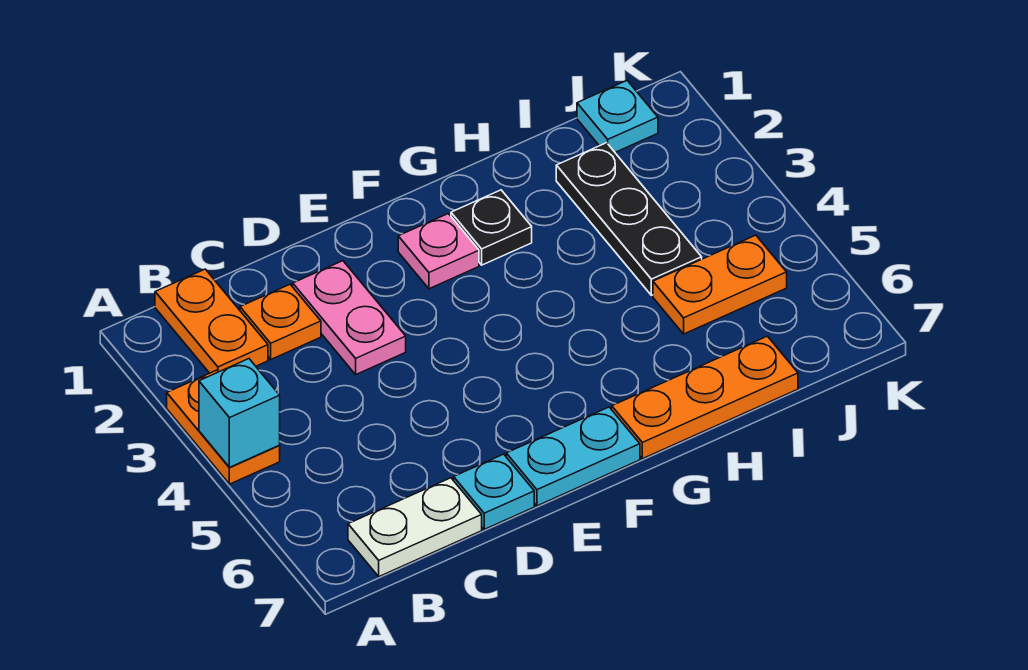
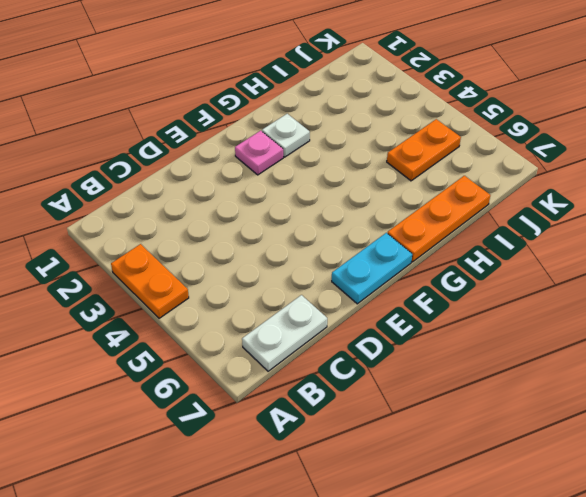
white plate G2 level 1 -> black plate G2 level 1
none -> orange plate B1:B2 level 1
none -> orange plate C2 level 1
none -> pink plate D2:D3 level 1

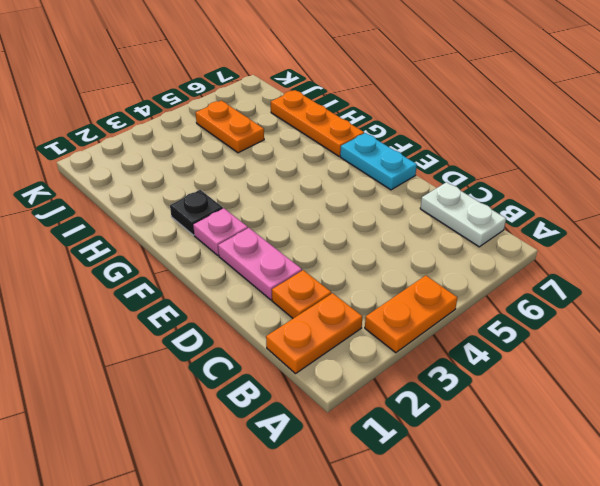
pink plate D2:E2 level 1 -> pink plate D2:D3 level 1
none -> cyan plate D7 level 1
none -> black plate I2:I4 level 1
none -> cyan plate J1 level 1

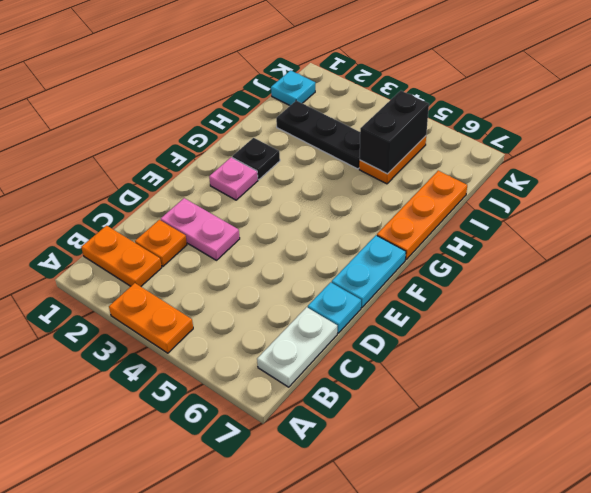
black brick I5:J5 level 2 -> none
none -> cyan brick A4 level 2

